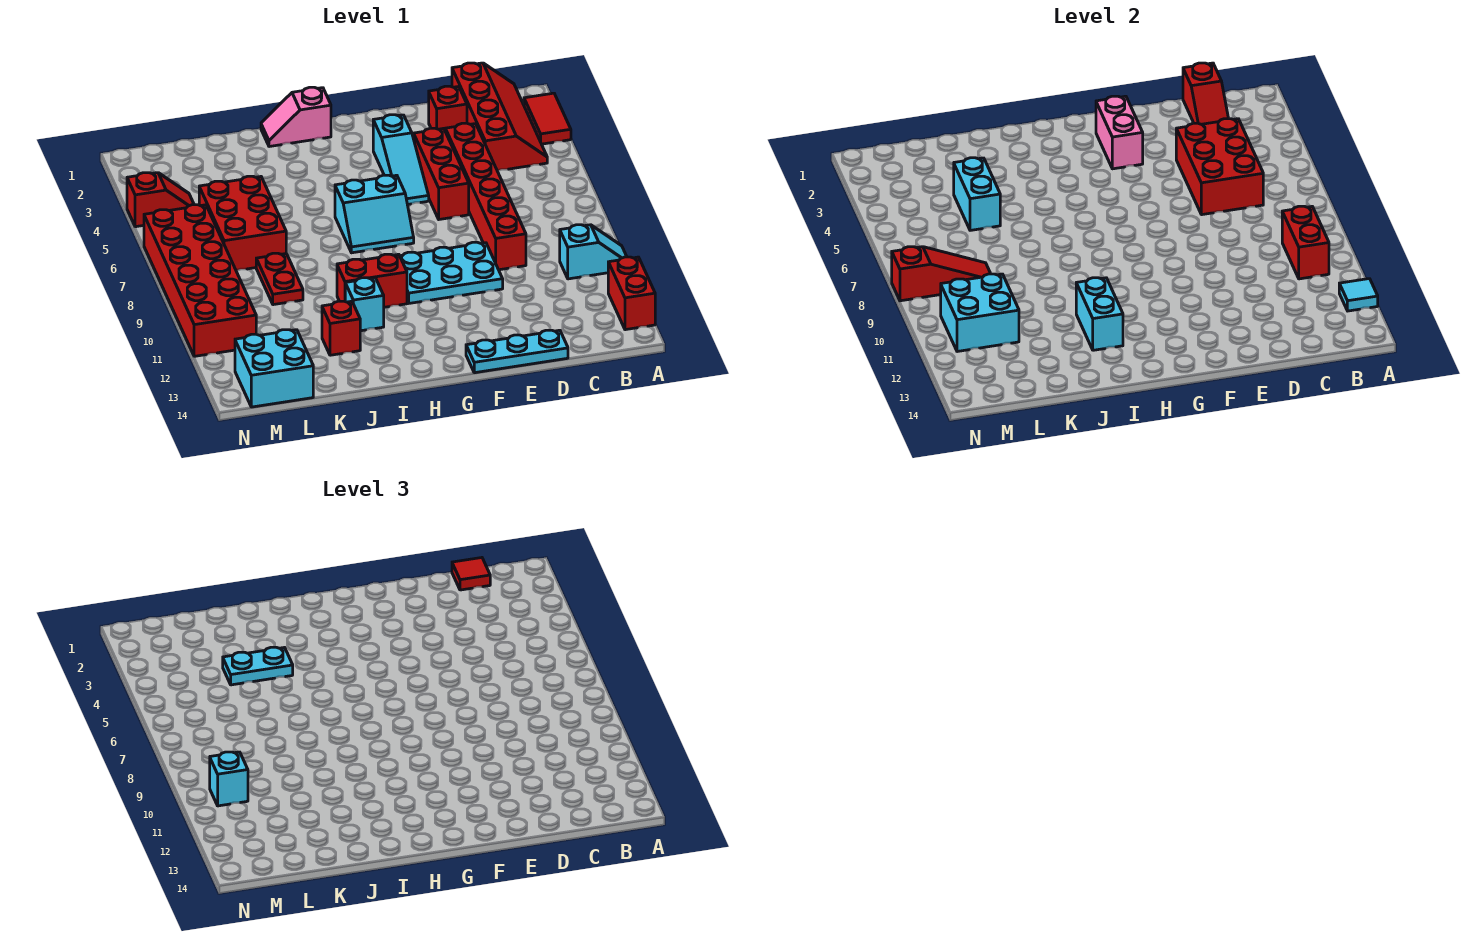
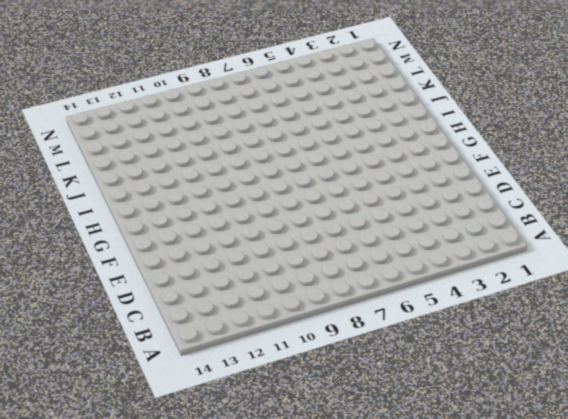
none -> red tile A2:A3 level 1
none -> cyan slope A10:B10 level 1 top B
none -> red brick A12:A13 level 1
none -> red slope B1:C4 level 1 top C

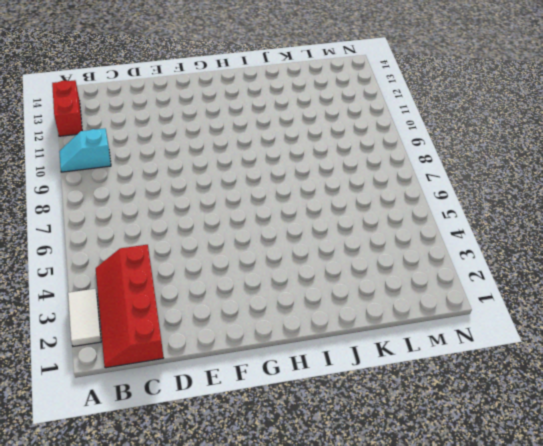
white tile A2:A3 level 1 -> red tile A2:A3 level 1
none -> red brick D2 level 1
none -> red brick D4:D9 level 1
none -> cyan plate D14:F14 level 1
none -> red brick E4:E6 level 1

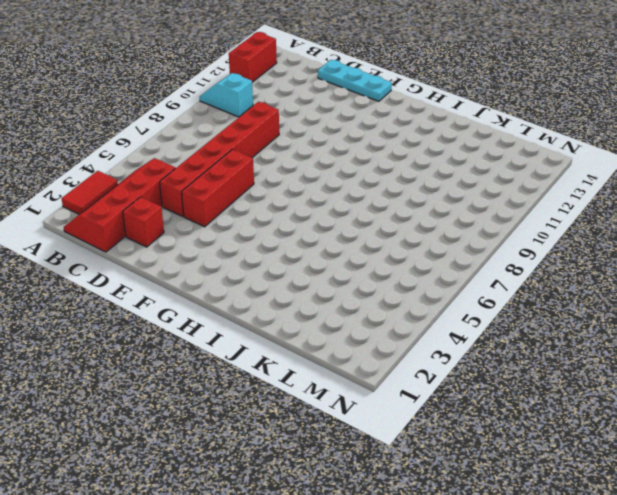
none -> cyan plate E9:G10 level 1
none -> cyan slope F3:F5 level 1 top 3
none -> cyan slope G6:H7 level 1 top 6
none -> pink slope H1:I1 level 1 top H

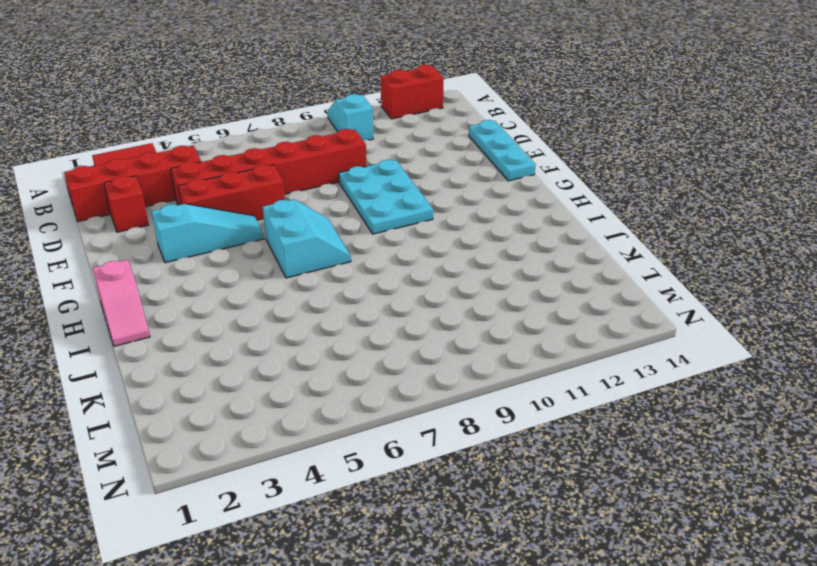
none -> red brick H10:I10 level 1
none -> cyan brick I11 level 1
none -> red brick J12 level 1
none -> red brick K5:L7 level 1

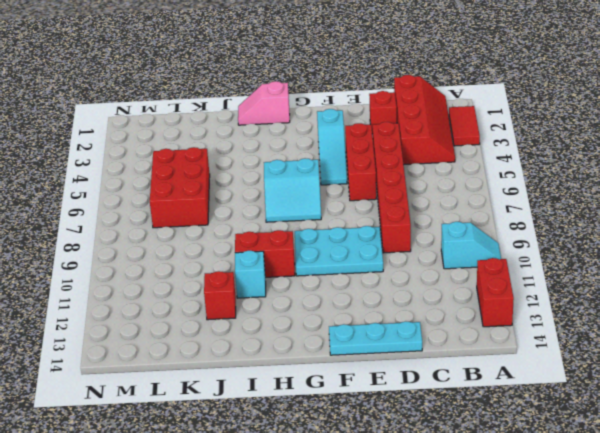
none -> red plate K8:K9 level 1
none -> cyan brick L13:M14 level 1
none -> red slope M4:N4 level 1 top N
none -> red brick M6:N11 level 1

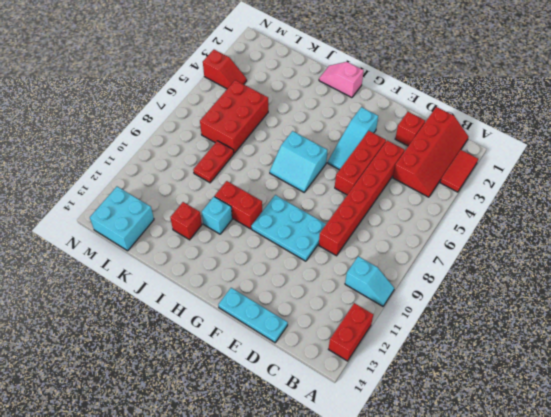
none -> red brick M6:N11 level 1
none -> cyan tile A12 level 2
none -> red brick B9:B10 level 2
none -> red slope C1:C2 level 2 top 1

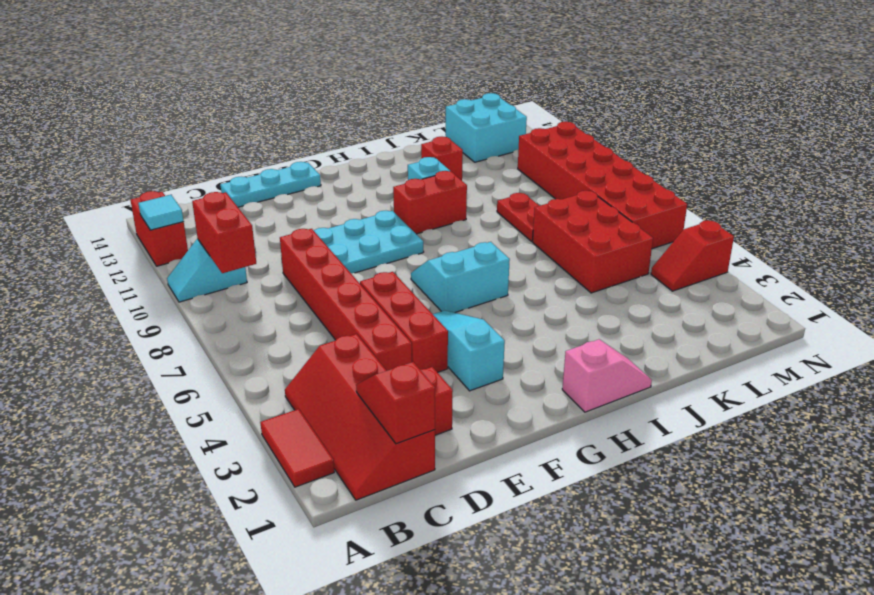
none -> red brick C4:D6 level 2
none -> pink brick F2:F3 level 2
none -> cyan brick I11:I12 level 2
none -> cyan brick K4:K5 level 2

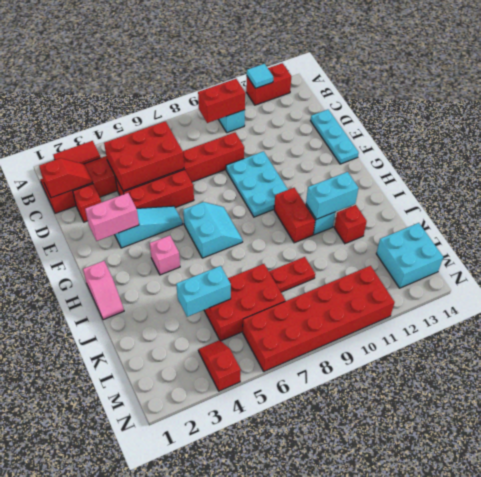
pink brick H4 level 1 -> none
none -> red slope L8:N8 level 2 top N
none -> cyan brick L10:M11 level 2
none -> red tile C1 level 3
none -> cyan plate J4:K4 level 3

